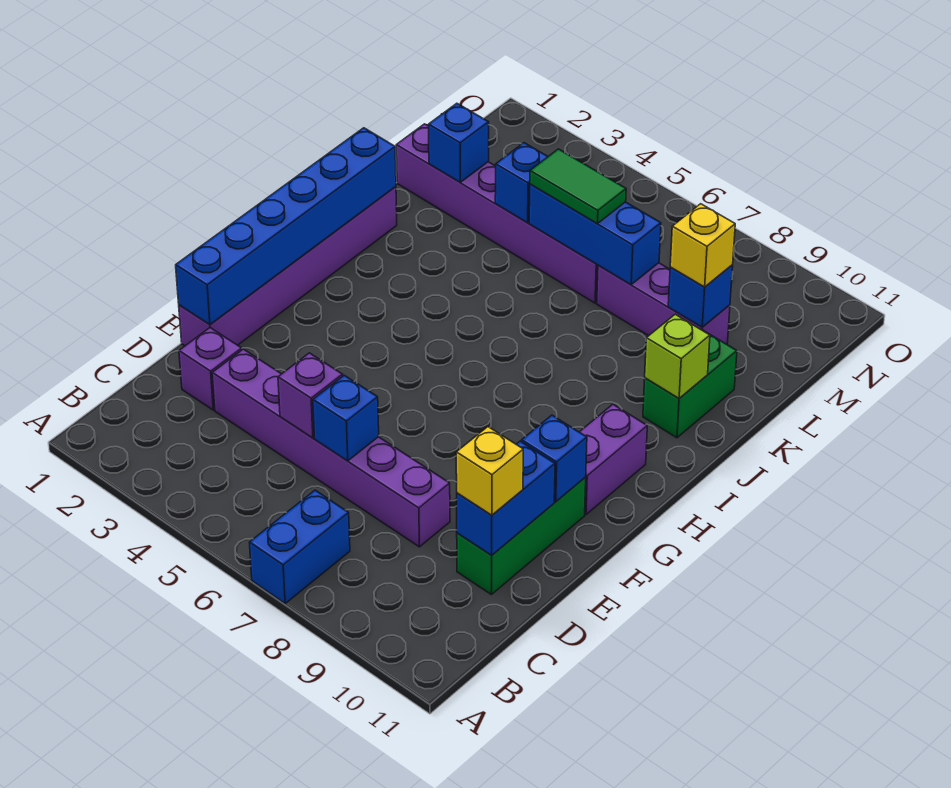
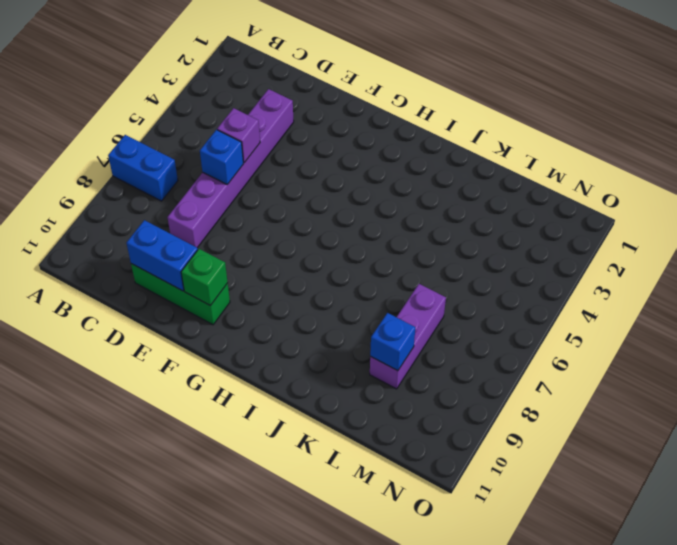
green brick F10 level 2 -> blue brick F10 level 2
none -> purple brick D2 level 1
none -> purple brick E1:J1 level 1
none -> purple brick G10:H10 level 1

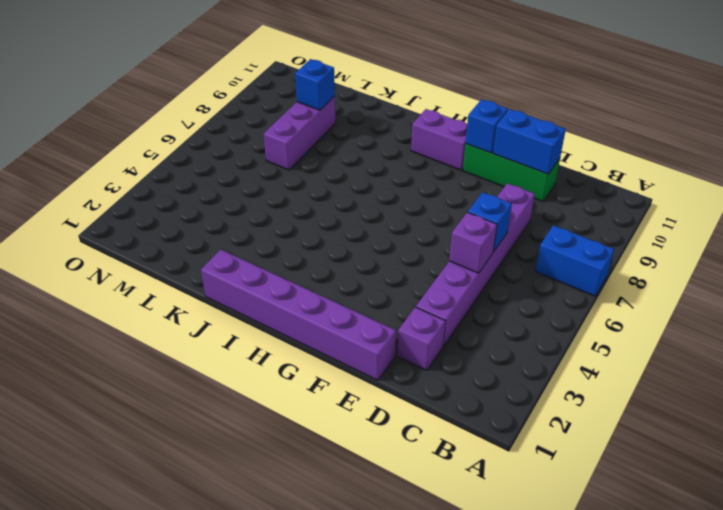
none -> green brick J10:K10 level 1
none -> purple brick L1:L6 level 1
none -> blue brick E1:J1 level 2

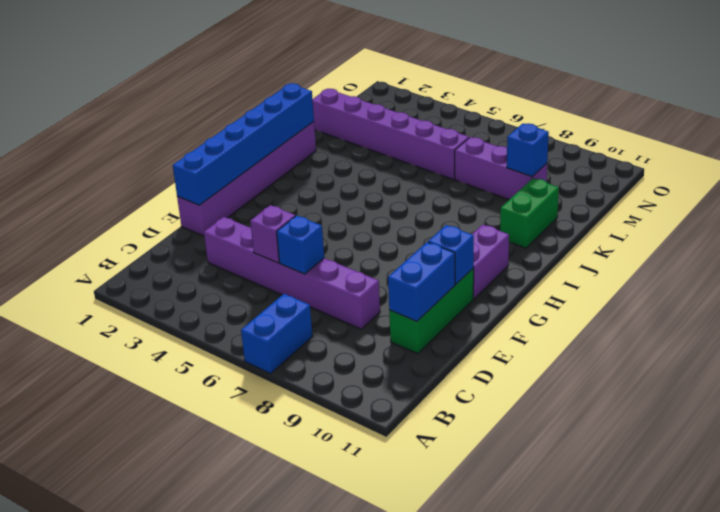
none -> purple brick D2 level 1
none -> lime brick J10 level 2
none -> blue brick L2 level 2

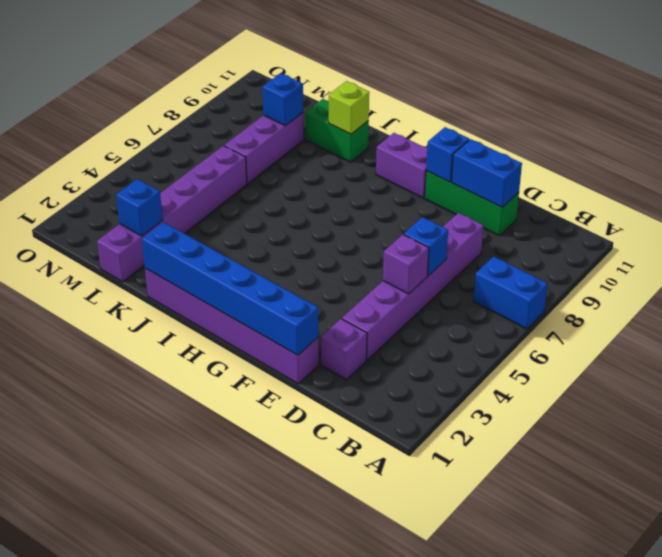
none -> blue brick L4 level 2
none -> blue brick L5:L7 level 2
none -> yellow brick D10 level 3

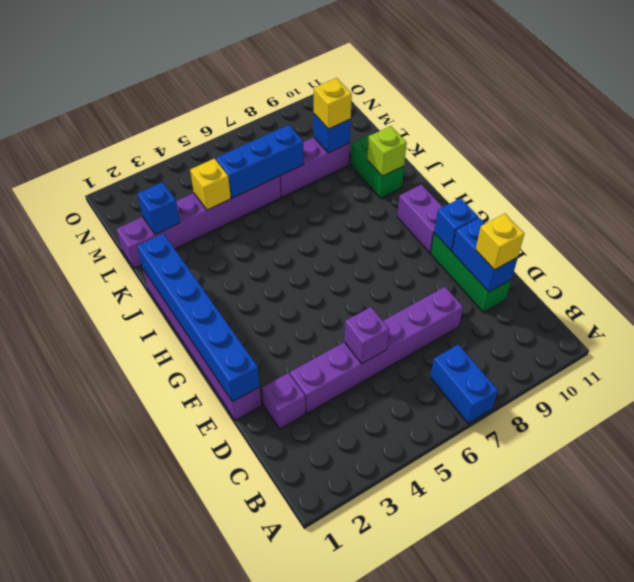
yellow brick L4 level 2 -> blue brick L4 level 2
none -> blue brick D6 level 2
none -> green tile L5:L6 level 3

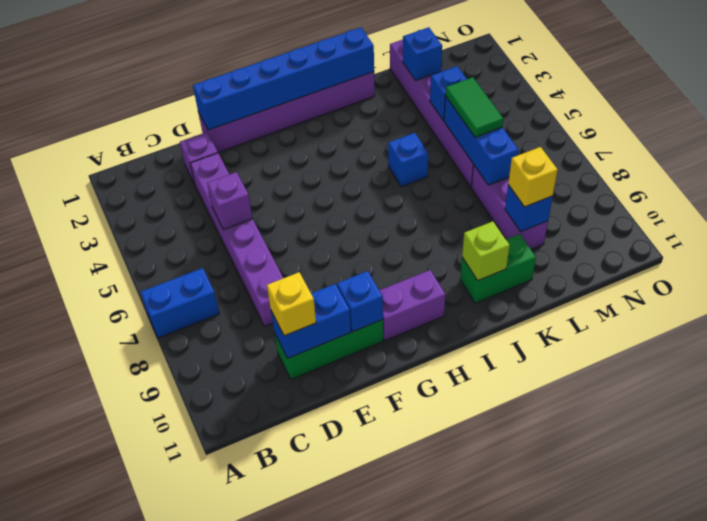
blue brick J5 level 1 -> blue brick D6 level 2

